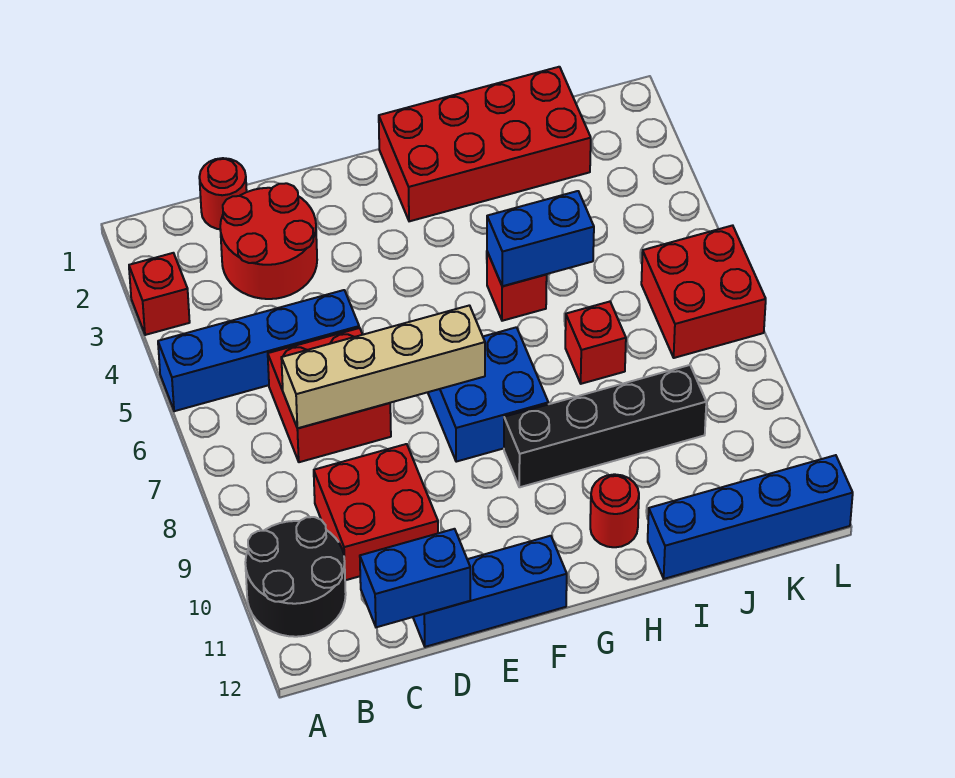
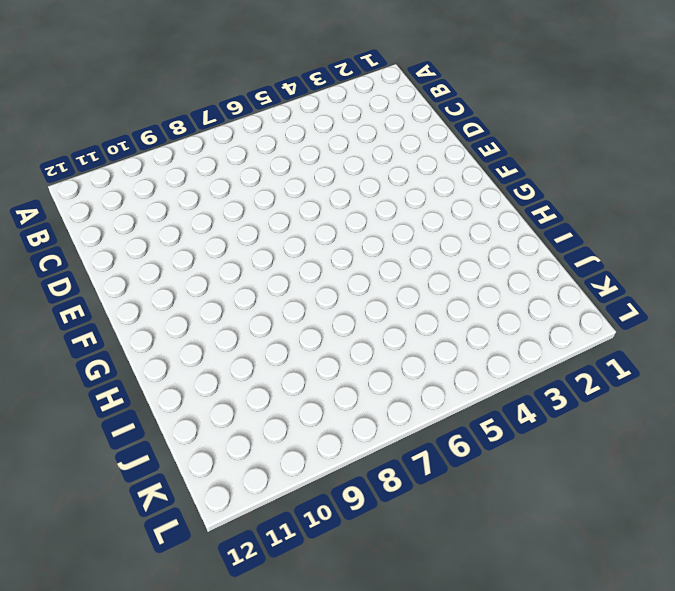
none -> red brick A3 level 1
none -> blue brick A5:D5 level 1
none -> black round brick A10:B11 level 1

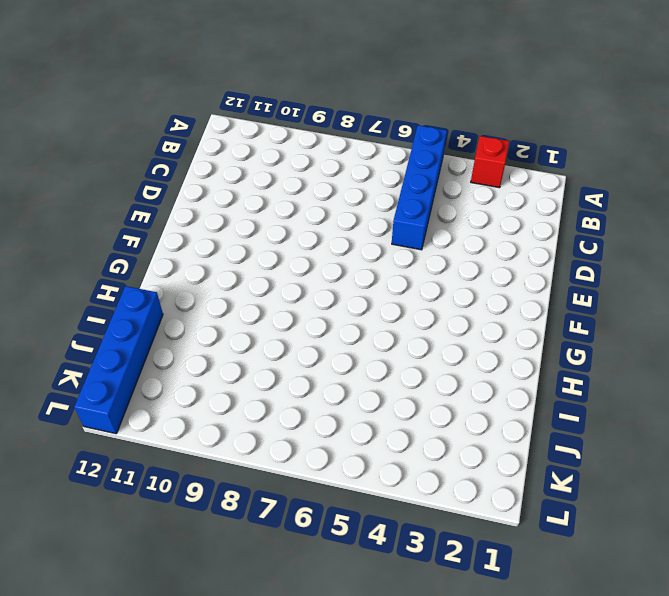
none -> black round brick A10:B11 level 1
none -> red round brick C1 level 1
none -> red round brick C2:D3 level 1

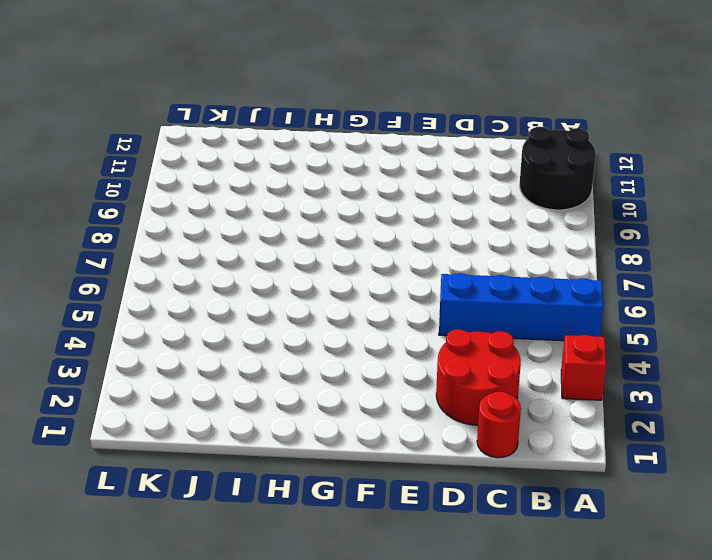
none -> red brick C6:D7 level 1
none -> red brick C9:D10 level 1
none -> blue brick D12:F12 level 1

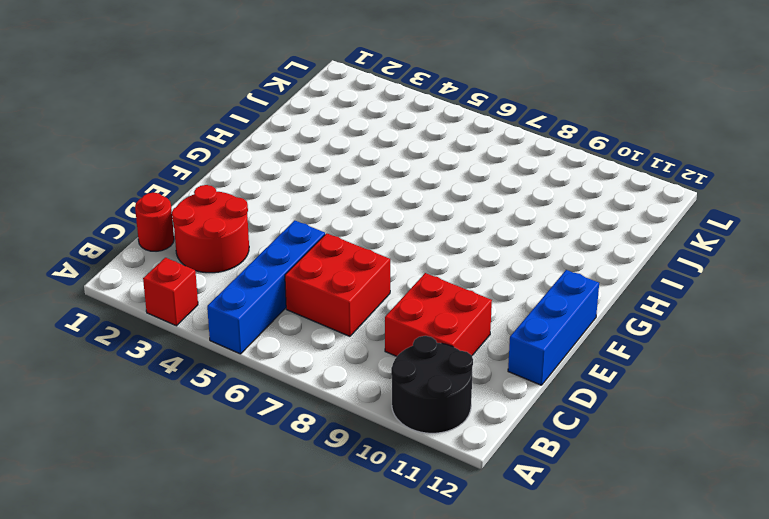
none -> blue brick F7:G8 level 1
none -> red brick G1:J2 level 1
none -> black brick G9:J9 level 1

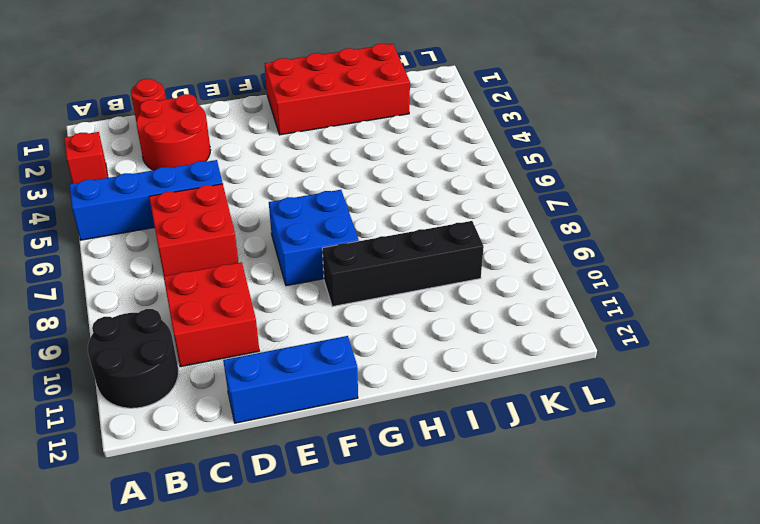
none -> red brick H5 level 1
none -> red round brick H11 level 1
none -> red brick I7 level 1

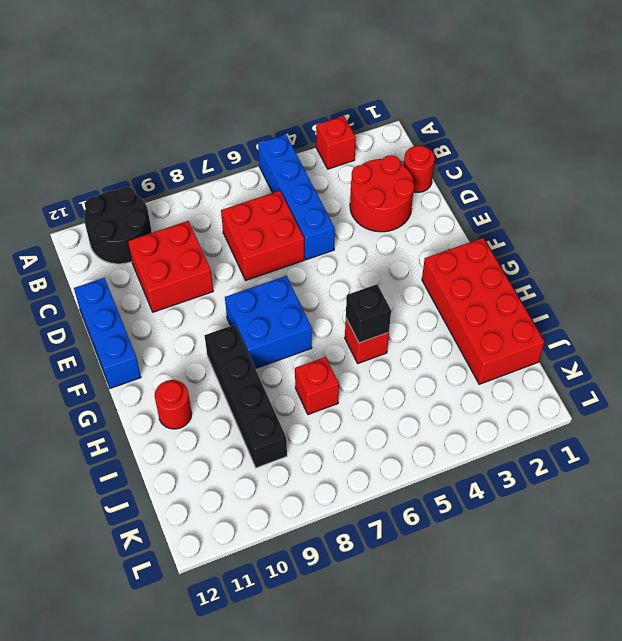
black brick H5 level 2 -> blue brick H5:I5 level 2
none -> blue brick I12:L12 level 1
none -> red brick K6:L7 level 1
none -> tan brick C7:F7 level 2

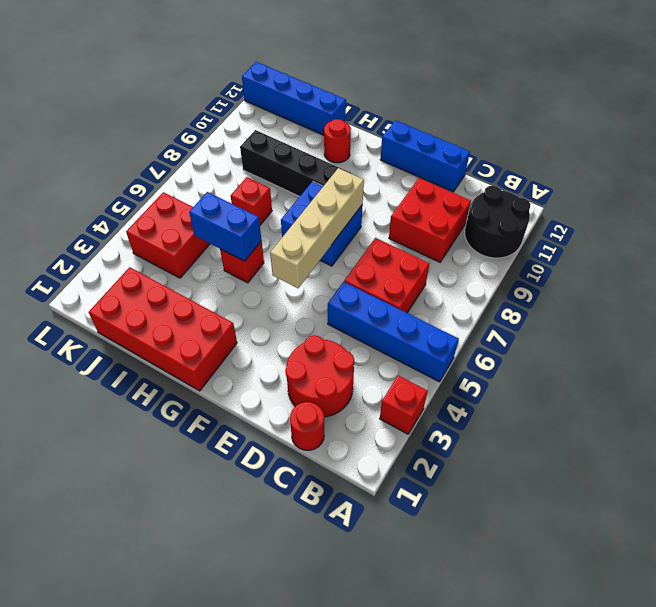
tan brick F5:F8 level 2 -> tan brick C7:F7 level 2
red brick J4:K5 level 1 -> red brick K6:L7 level 1
none -> blue brick C12:D12 level 2

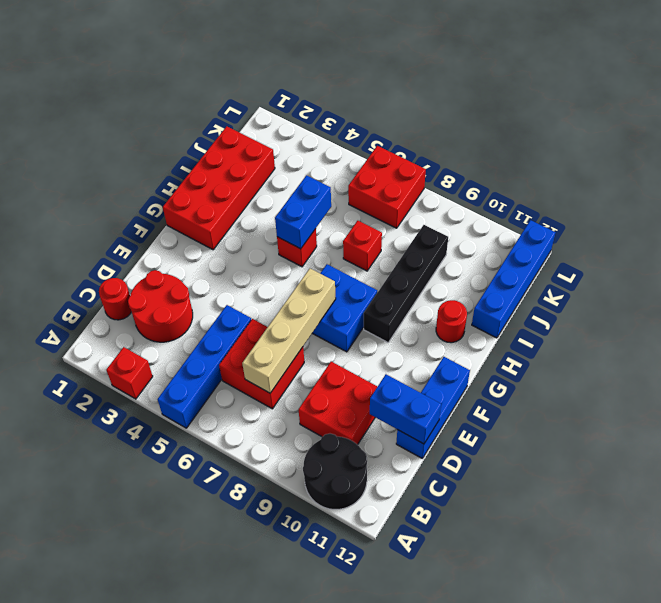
blue brick D11:D12 level 2 -> blue brick C12:D12 level 2

